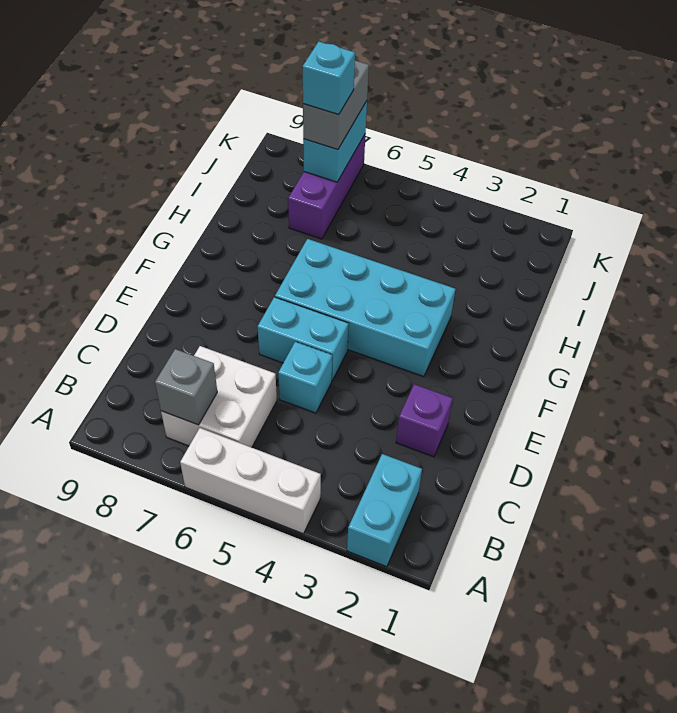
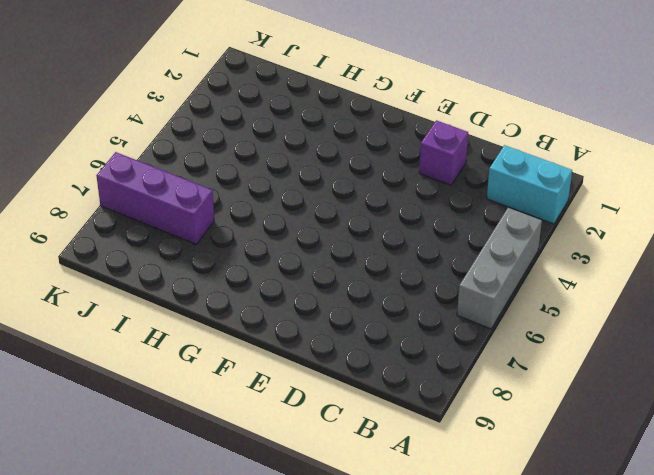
grey brick A4:A6 level 1 -> white brick A4:A6 level 1
none -> white brick B6:C7 level 1
none -> cyan brick D5 level 1
none -> cyan brick E5:E6 level 1

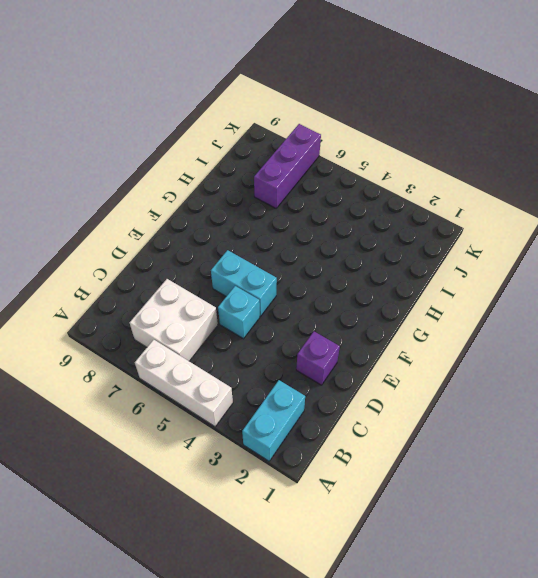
none -> cyan brick F3:G6 level 1
none -> grey brick B7 level 2
none -> cyan brick J7:K7 level 2

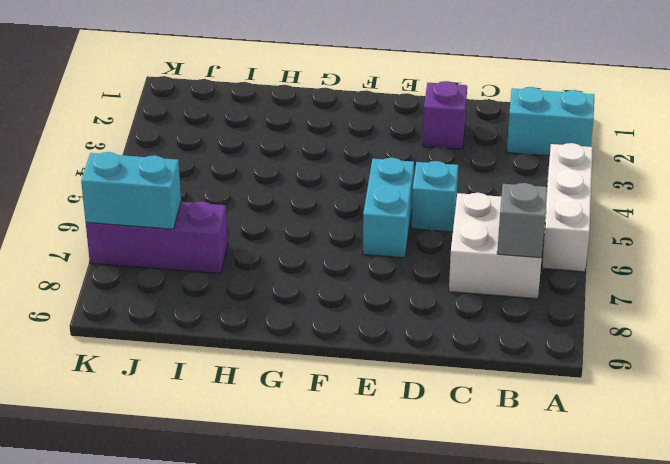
none -> cyan brick F3:G6 level 1
none -> grey brick J7:K7 level 3
none -> cyan brick J7 level 4

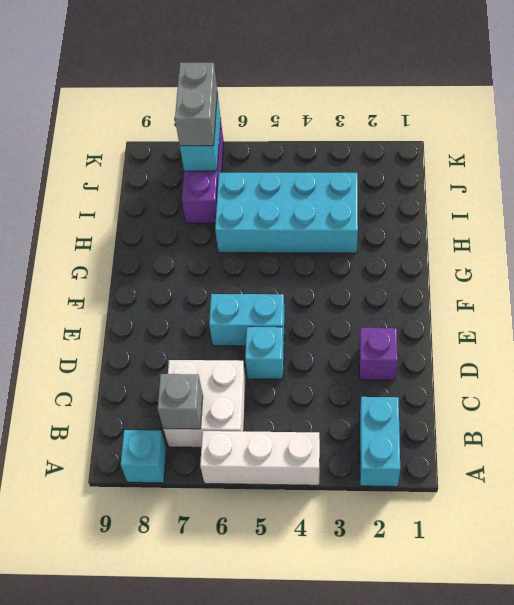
cyan brick A8 level 1 -> cyan brick J7 level 4
cyan brick H3:I6 level 1 -> cyan brick F3:G6 level 1

